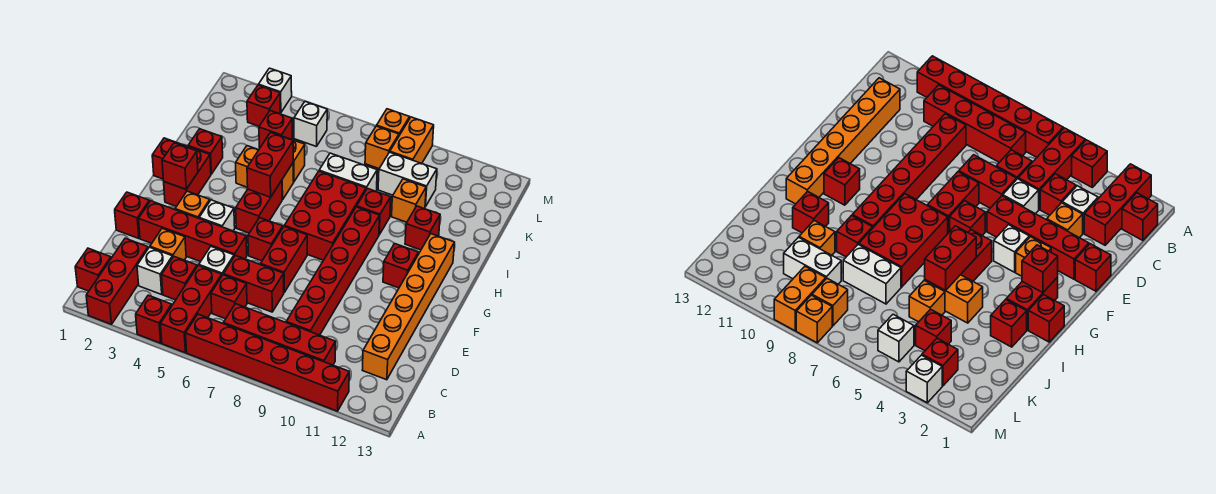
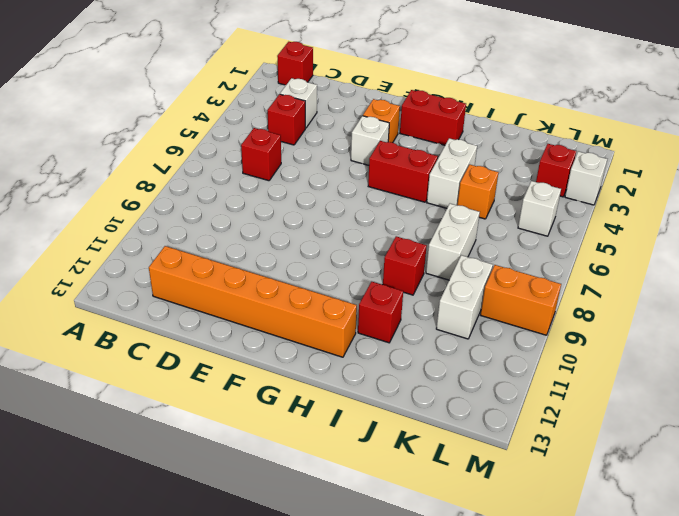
white brick I4:I5 level 1 -> orange brick I4:I5 level 1
none -> red brick A2:C2 level 1
none -> red brick A4 level 1
none -> red brick A5:C5 level 1
none -> red brick A6:A11 level 1

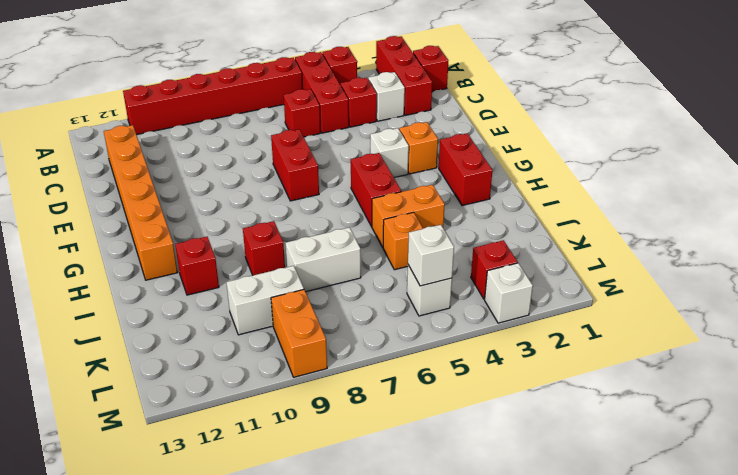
white brick L5 level 2 -> white brick D5 level 1
none -> red brick B7:B10 level 1
none -> red brick C9:H9 level 1
none -> orange brick D3 level 1
none -> red brick D6:D7 level 1

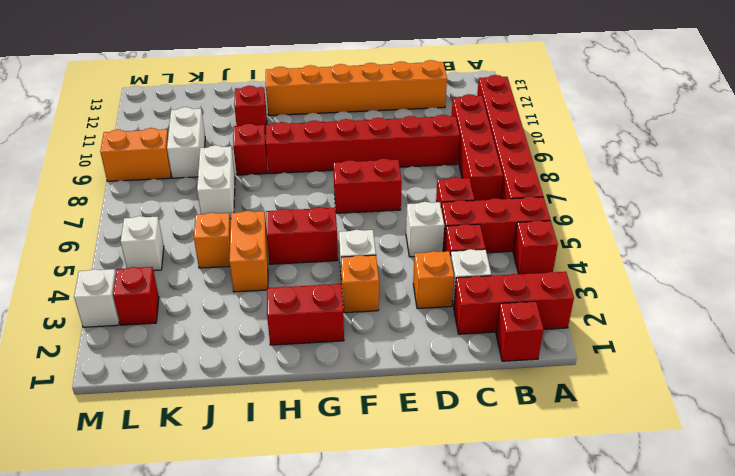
none -> red brick D6:D7 level 1
none -> red brick E1 level 1
none -> red brick E2:E5 level 1
none -> red brick F6 level 1

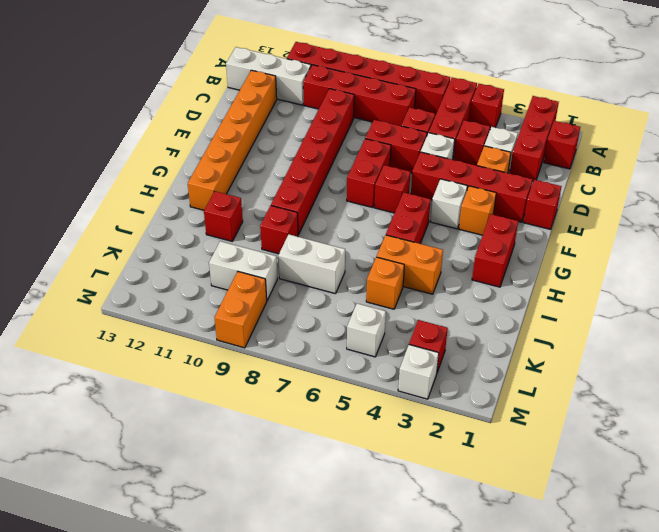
white brick B11:B13 level 1 -> none
none -> red brick G7:I8 level 1
none -> red brick G11 level 1
none -> red brick H1 level 1
none -> red brick I2 level 1

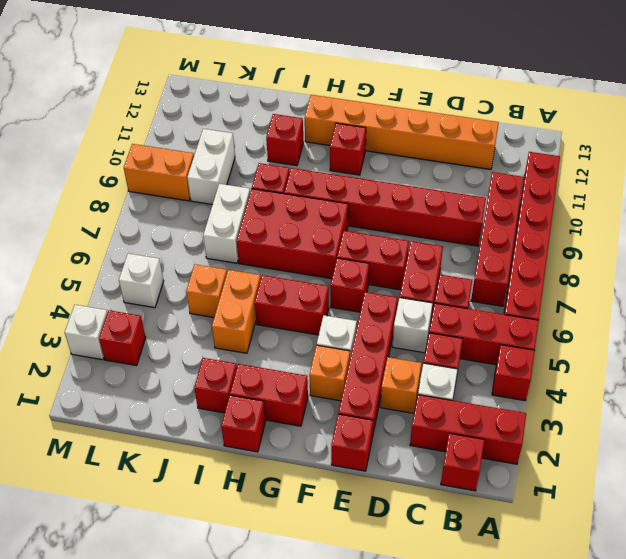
none -> orange brick J10 level 1
none -> red brick K4 level 1
none -> orange brick L8 level 1
none -> orange brick M8 level 1

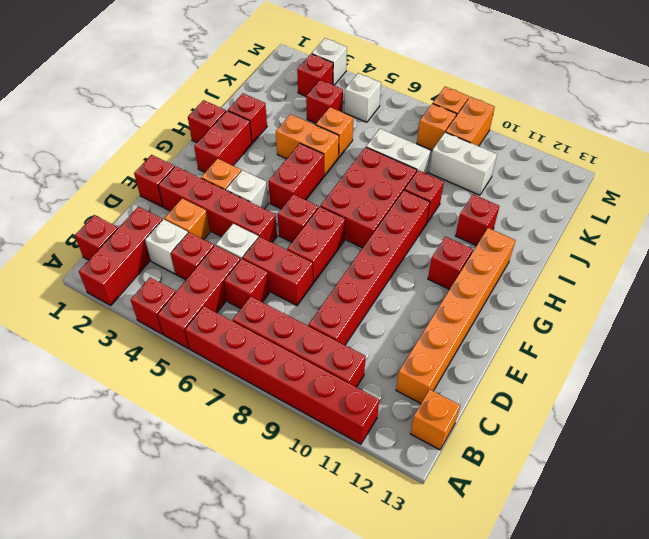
orange brick B13 level 1 -> orange brick J10 level 1
none -> red brick G2 level 2
none -> red brick H5:I5 level 2

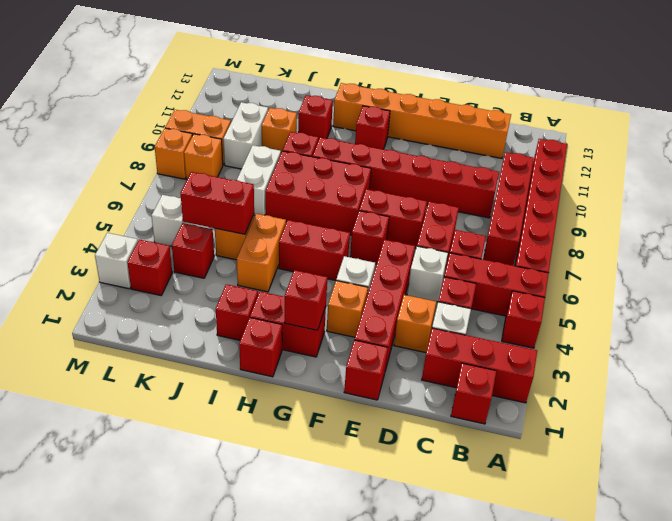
red brick J5:K5 level 2 -> red brick H5:I5 level 2

